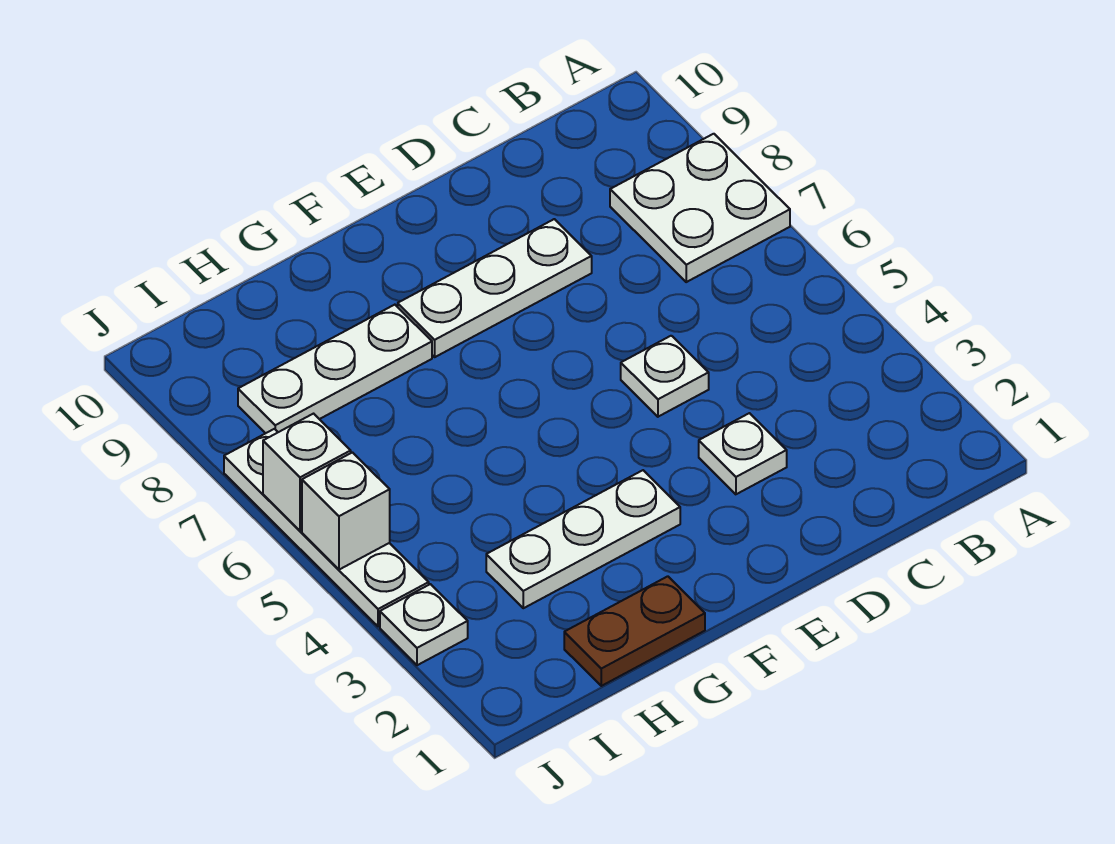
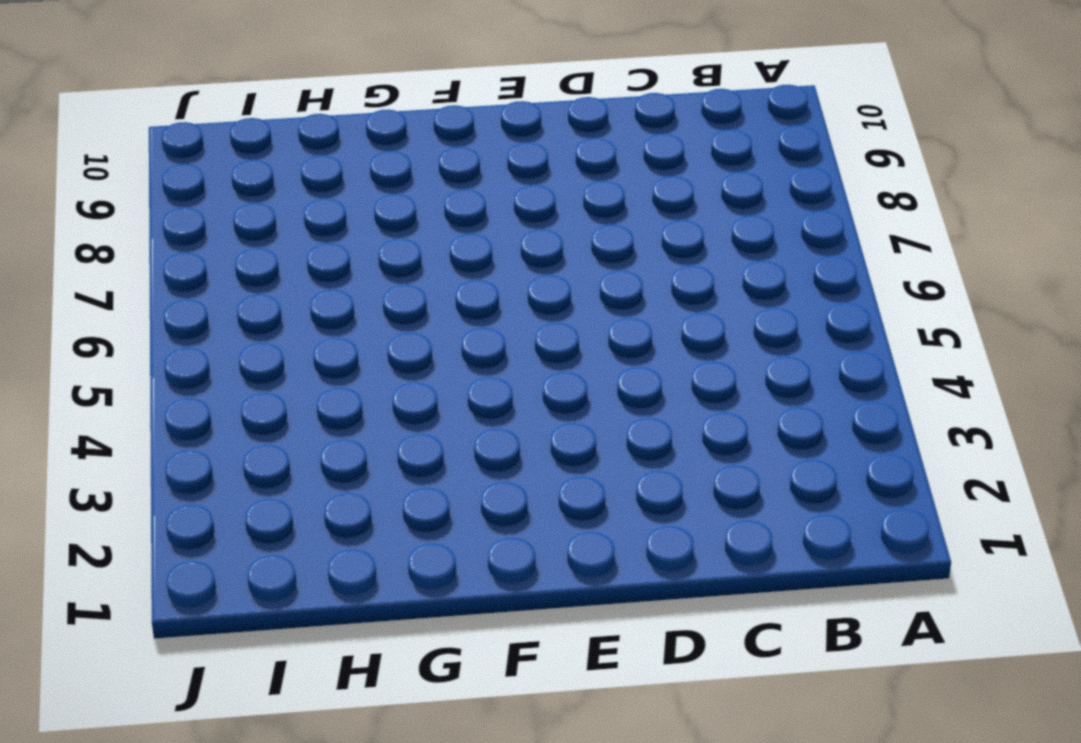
none -> white plate A7:B8 level 1
none -> white plate D3 level 1

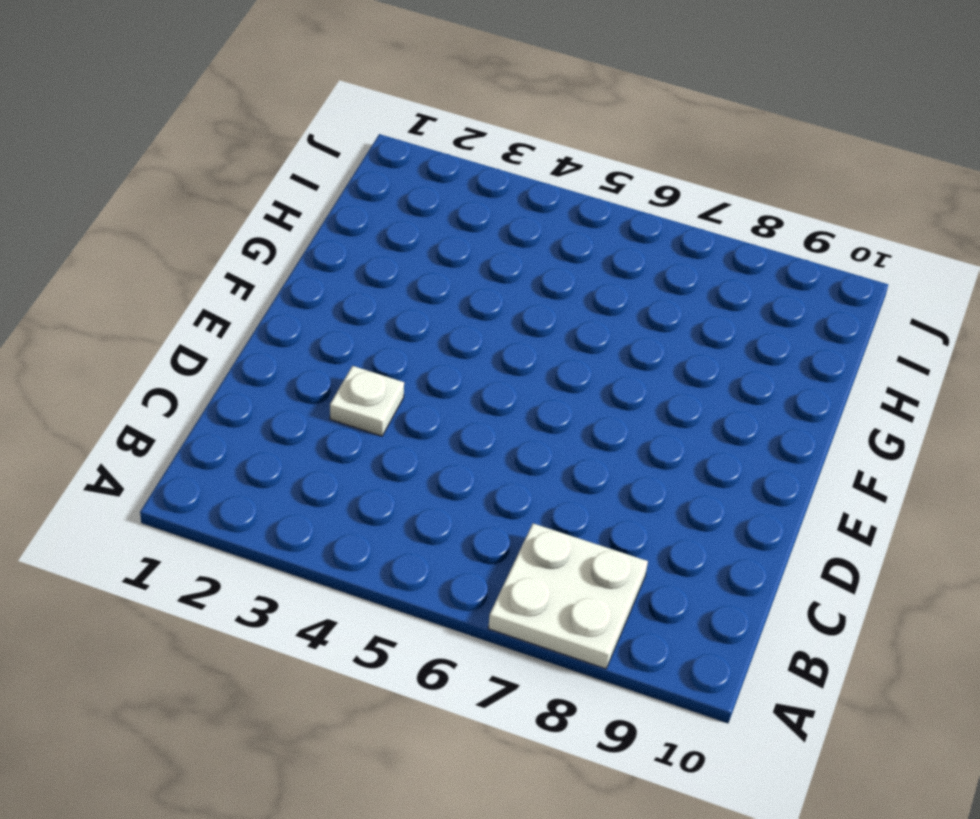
none -> white plate D5 level 1
none -> white plate D8:F8 level 1

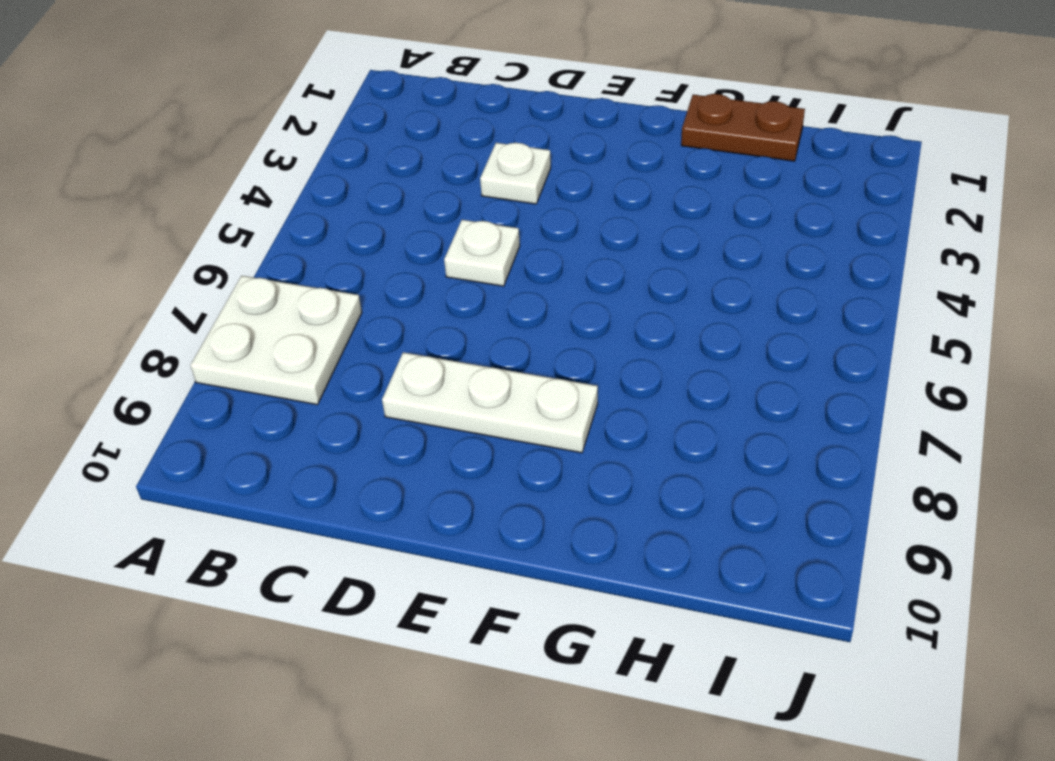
none -> white plate F3:H3 level 1
none -> white plate G8:I8 level 1

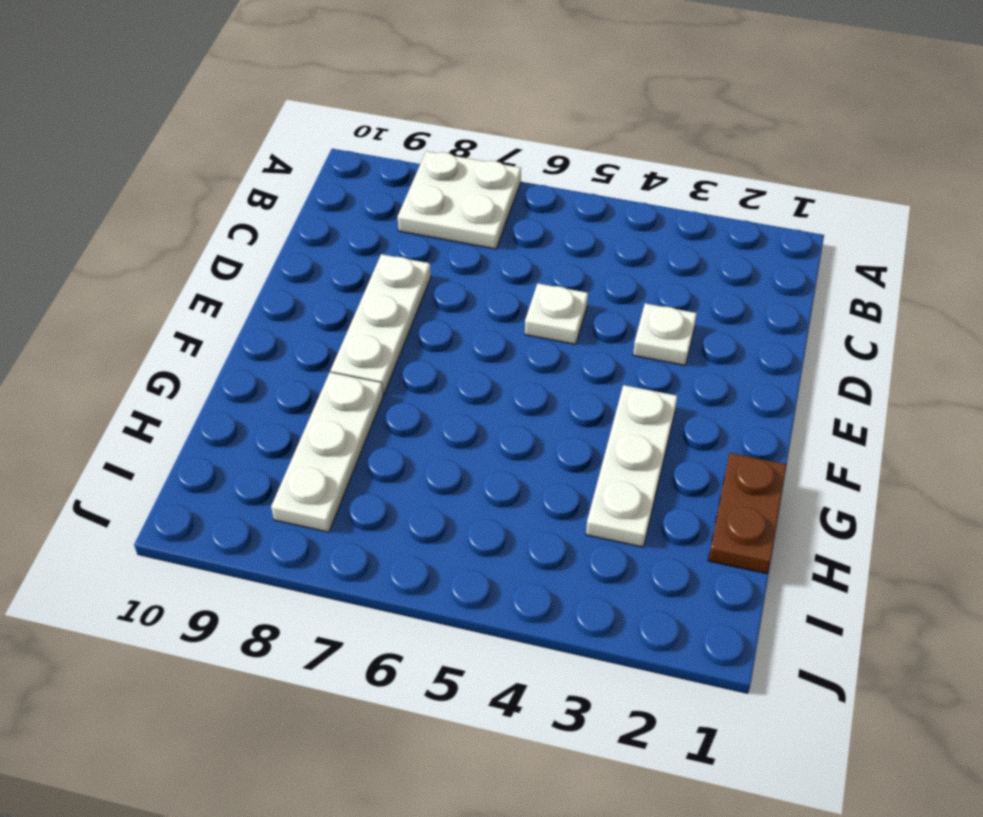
none -> white plate J3 level 1
none -> white plate J4:J7 level 1

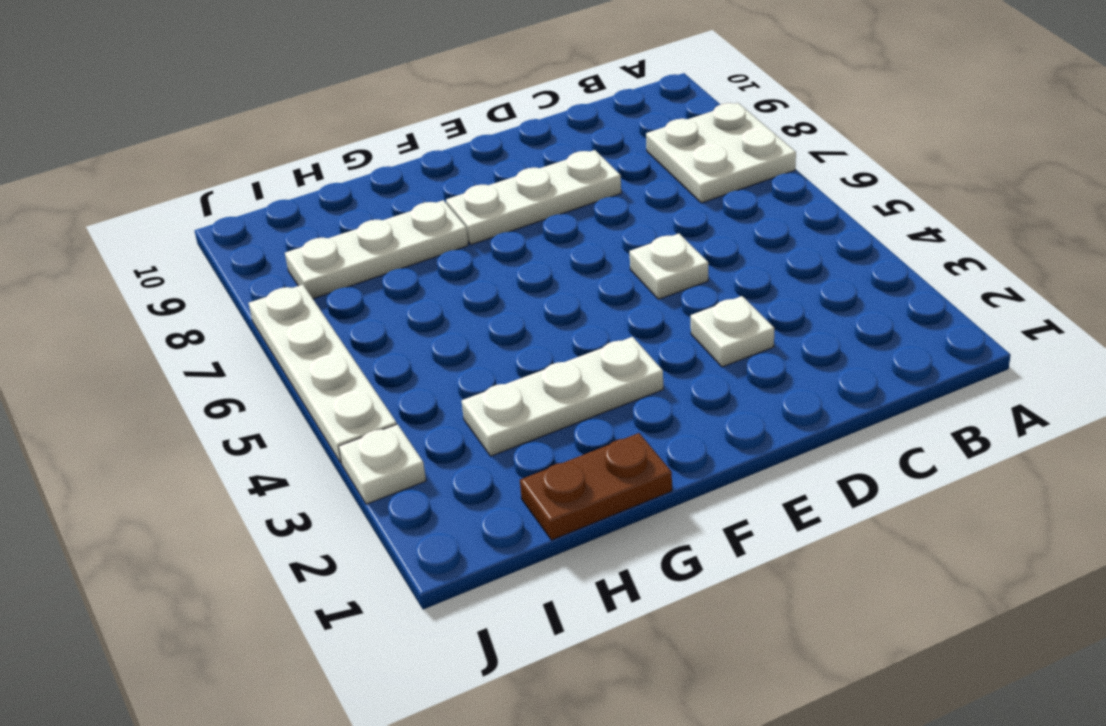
none -> white brick J5 level 2
none -> white brick J6 level 2

